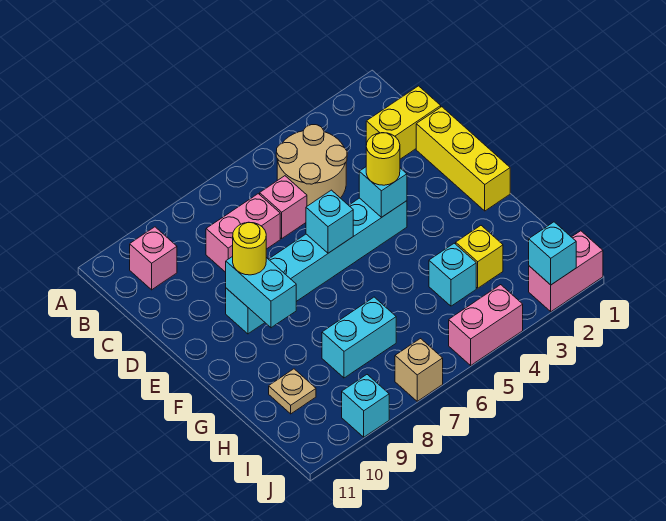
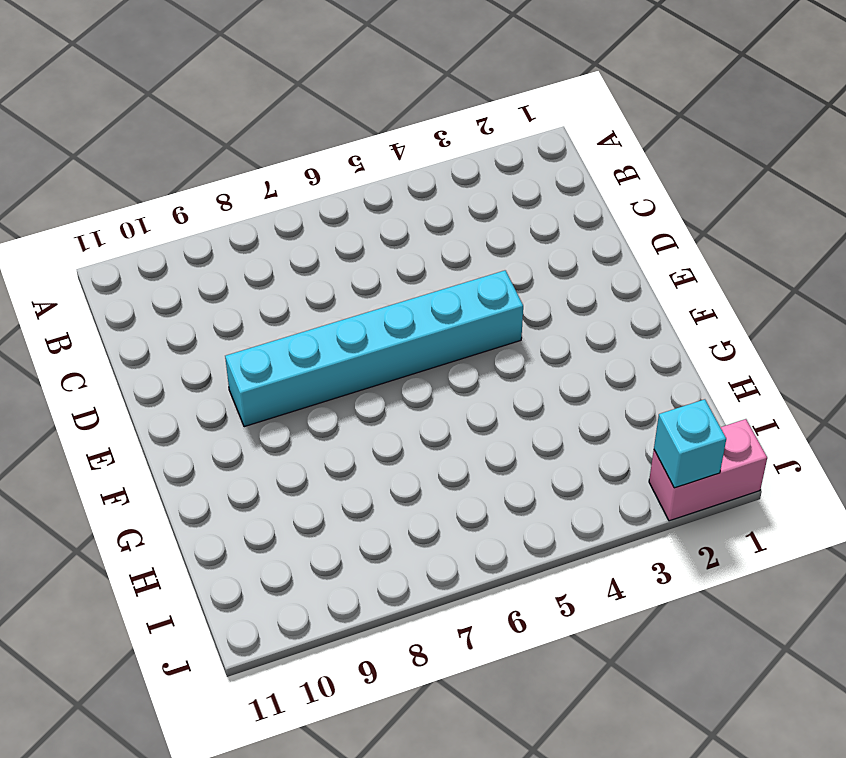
none -> tan round brick B4:C5 level 1
none -> pink brick B10 level 1
none -> yellow brick C1:C2 level 1

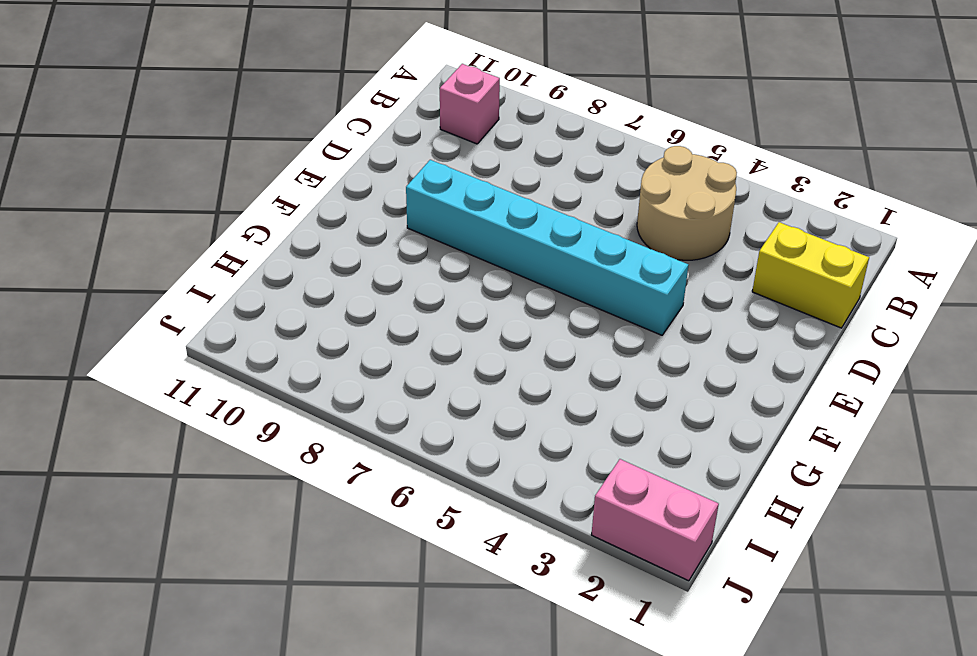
none -> pink brick C6 level 1
none -> pink brick C7:C8 level 1
none -> yellow brick D1:F1 level 1

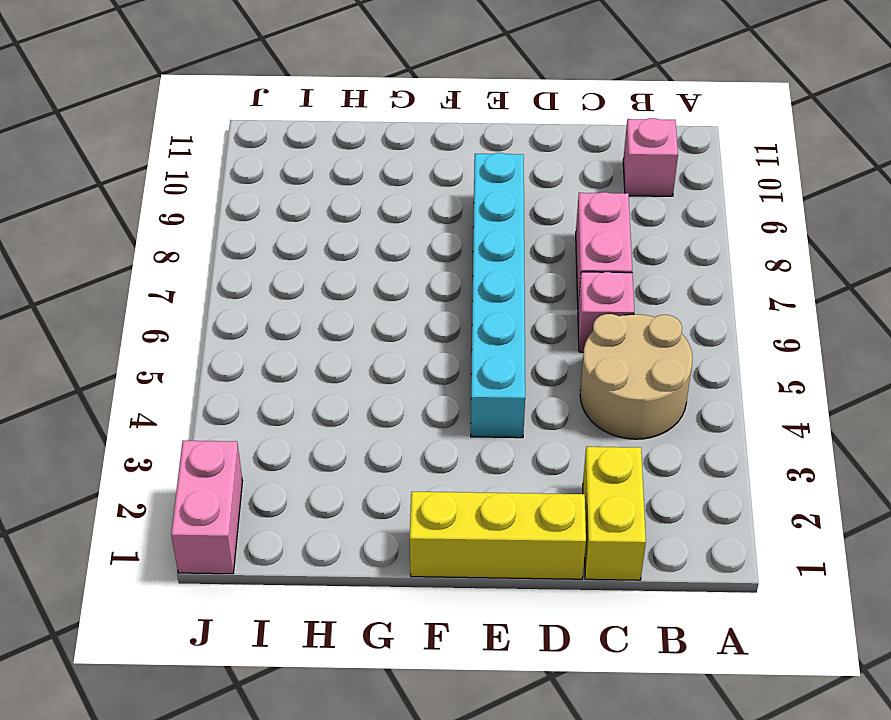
none -> yellow brick H3 level 1
none -> cyan brick H4 level 1
none -> cyan brick H7:H8 level 1

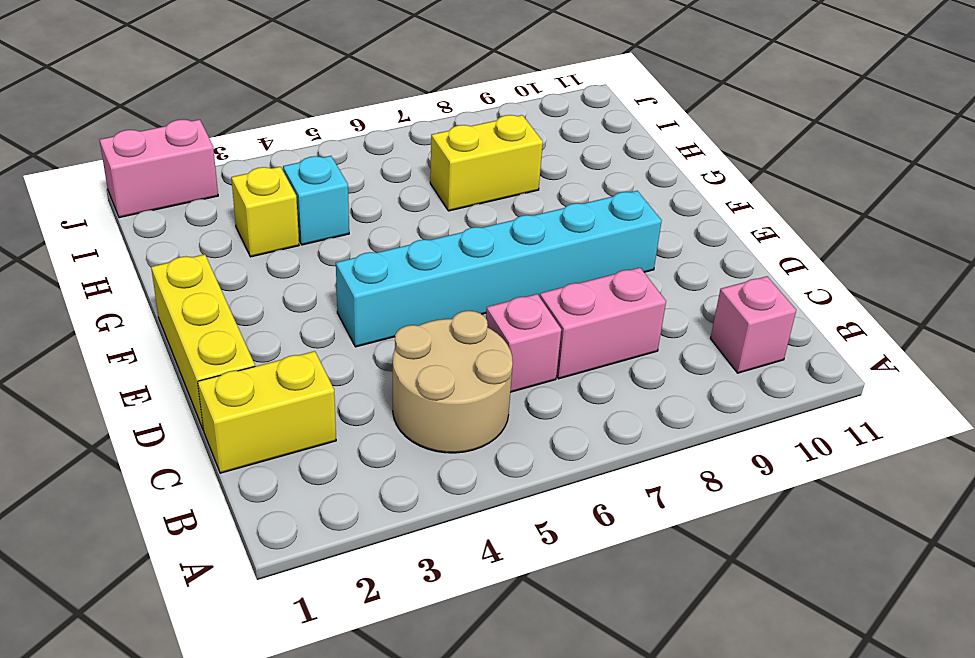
yellow brick H7:H8 level 1 -> cyan brick H7:H8 level 1
none -> tan plate H10 level 1
none -> pink brick J4:J5 level 1
none -> tan brick J7 level 1

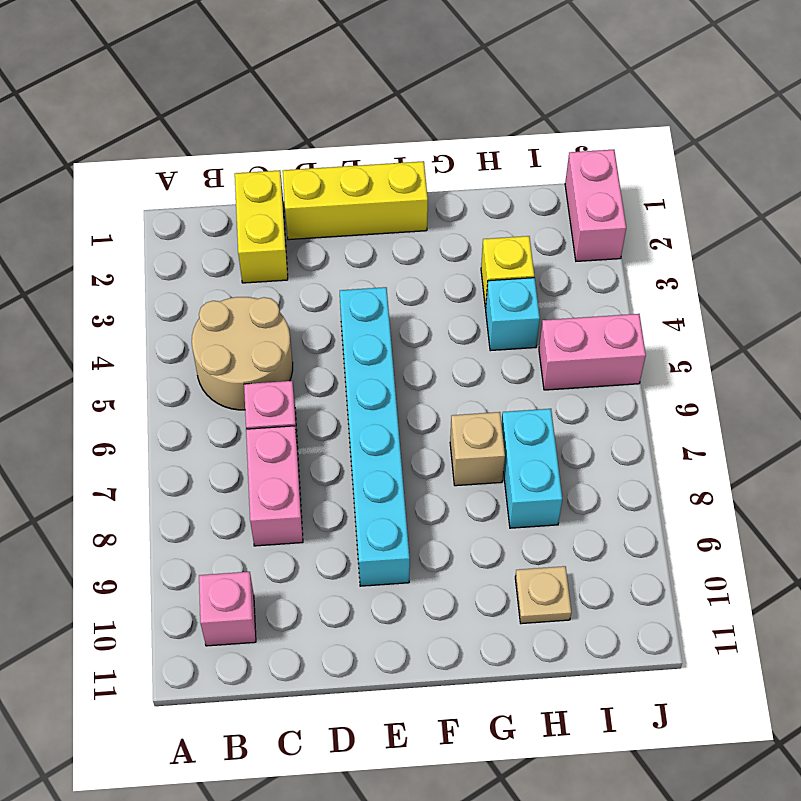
tan brick G7 level 1 -> tan brick J7 level 1
pink brick I5:J5 level 1 -> pink brick J4:J5 level 1
none -> cyan brick J9 level 1
none -> cyan brick E4 level 2
none -> cyan brick E6 level 2

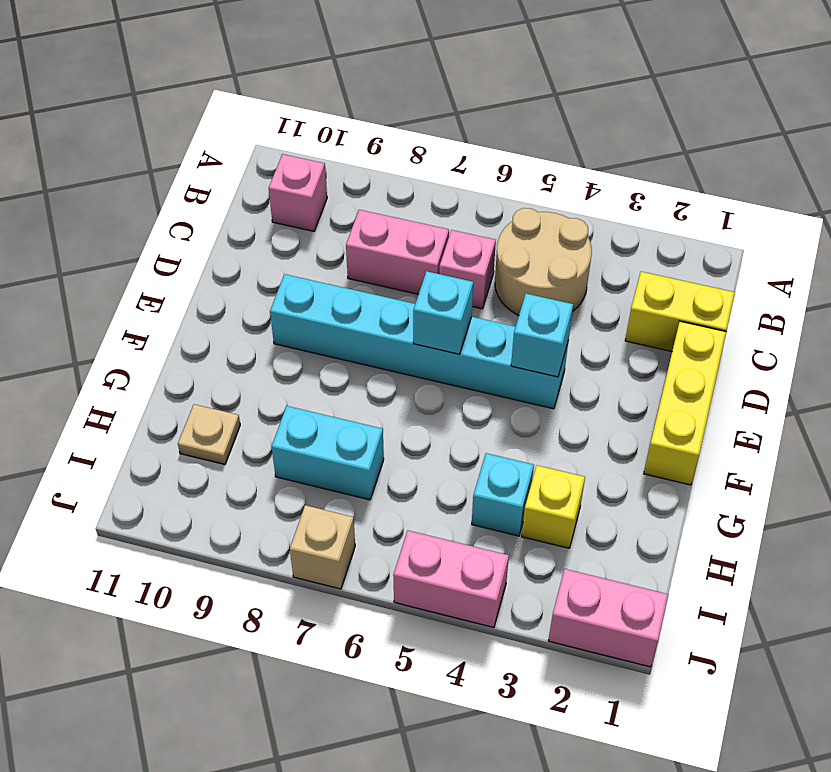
none -> cyan brick J9 level 1
none -> cyan brick E9:F9 level 2
none -> cyan brick J2 level 2

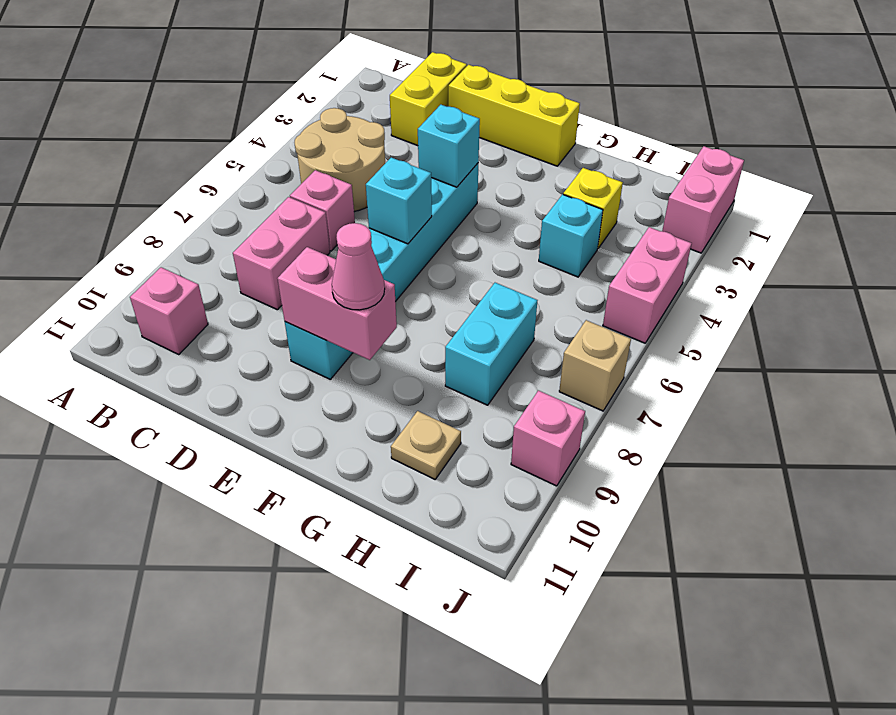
pink brick E9:F9 level 2 -> cyan brick E9:F9 level 2
pink cone F9 level 3 -> none
pink brick J9 level 1 -> cyan brick J9 level 1
none -> cyan brick J2 level 2
none -> yellow round brick E4 level 3
none -> yellow round brick E9 level 3

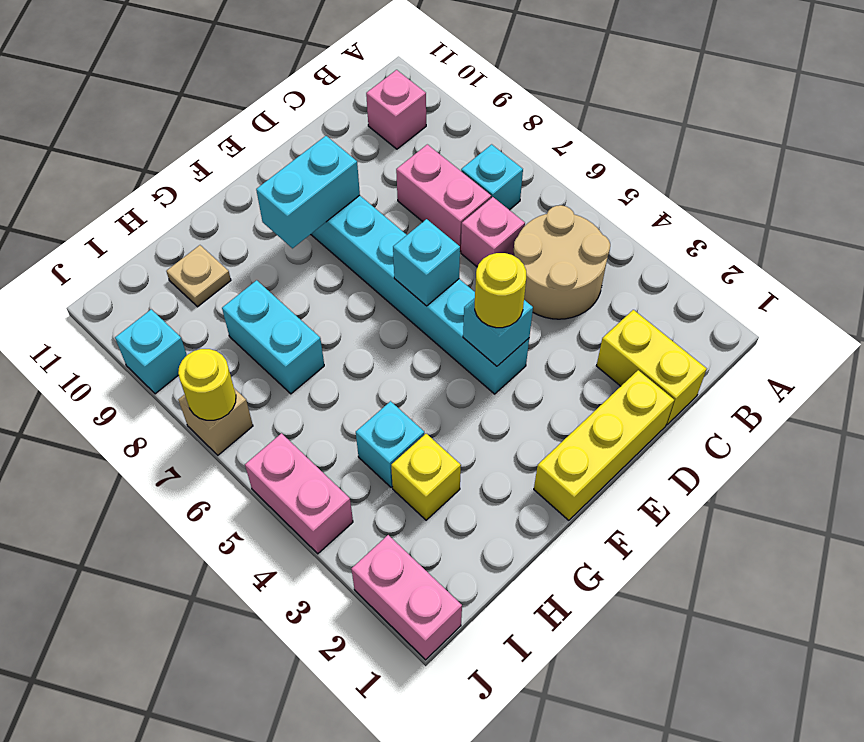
cyan brick B7 level 1 -> cyan brick J2 level 2
yellow round brick J7 level 2 -> yellow round brick E9 level 3

